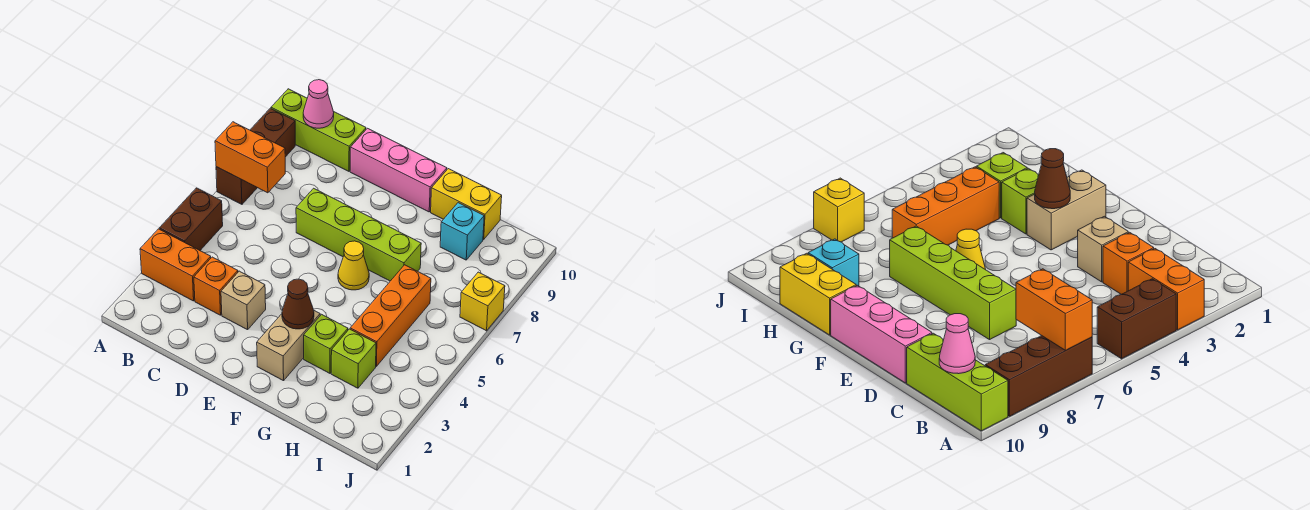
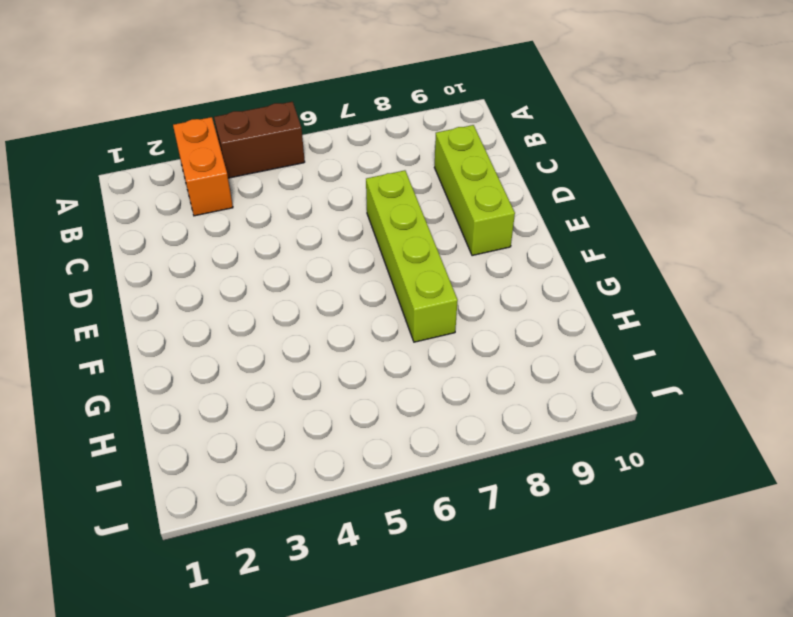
lime brick C9:E9 level 1 -> lime brick A10:C10 level 1
none -> brown brick A7:A9 level 1
none -> orange brick C3 level 1
none -> tan brick D3 level 1

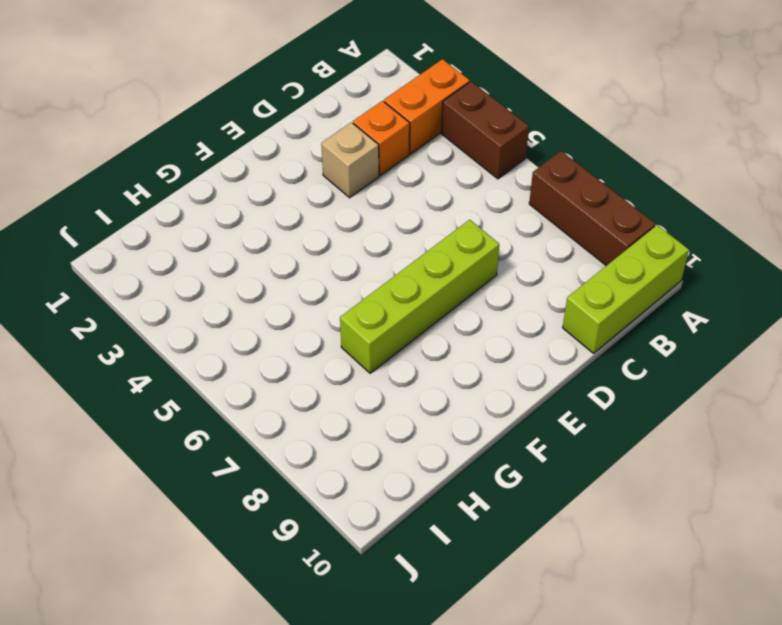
none -> pink brick D10:F10 level 1
none -> tan brick F2:F3 level 1
none -> yellow cone F6 level 1

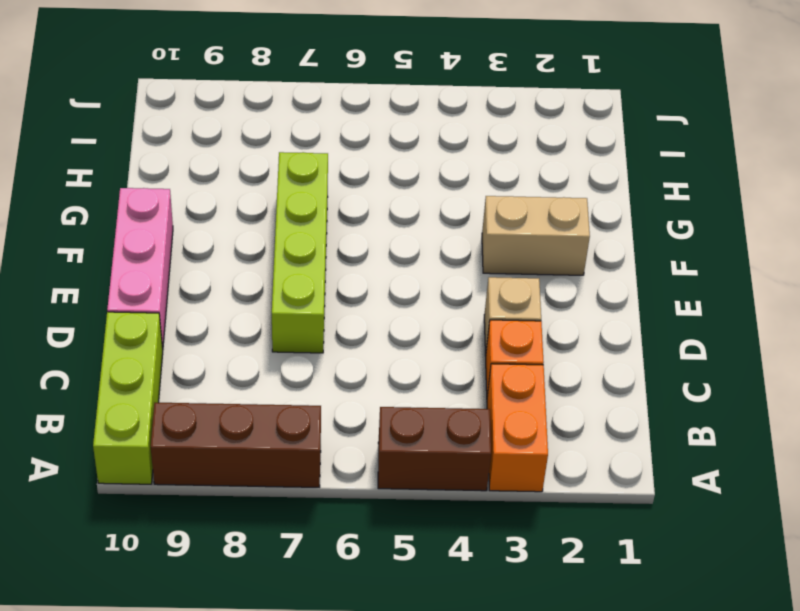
none -> yellow cone F6 level 1
none -> lime brick G3 level 1
none -> yellow brick G10:H10 level 1

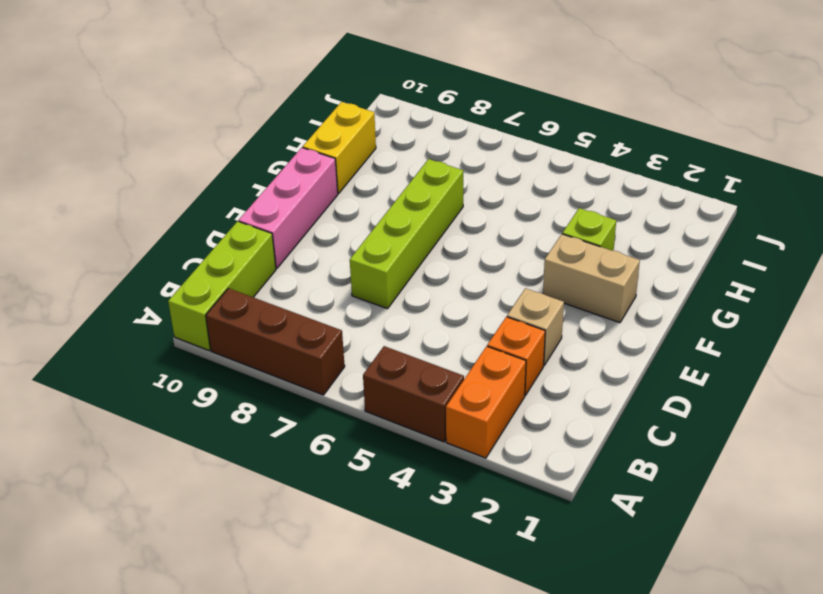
none -> yellow cone F6 level 1
none -> lime brick H3 level 1
none -> orange brick H4:H6 level 1

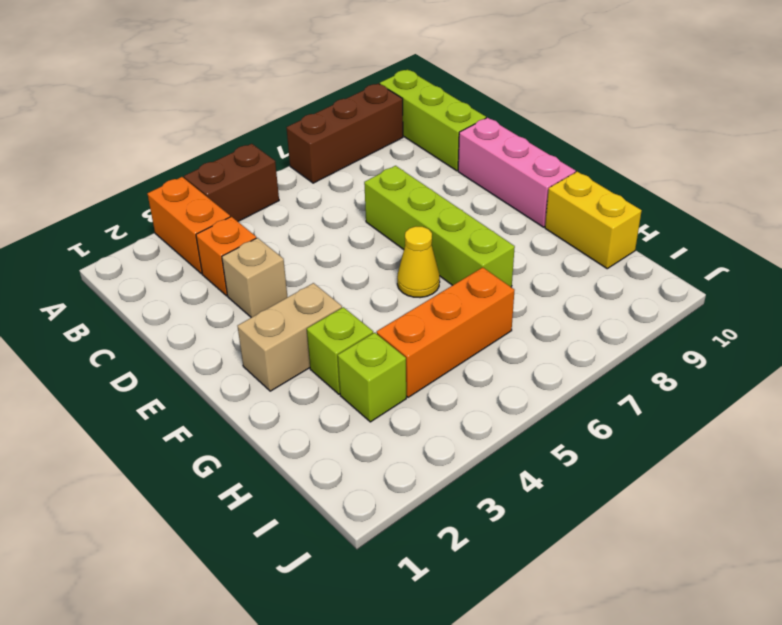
none -> cyan brick H9 level 1
none -> yellow brick J7 level 1
none -> orange brick A7:B7 level 2

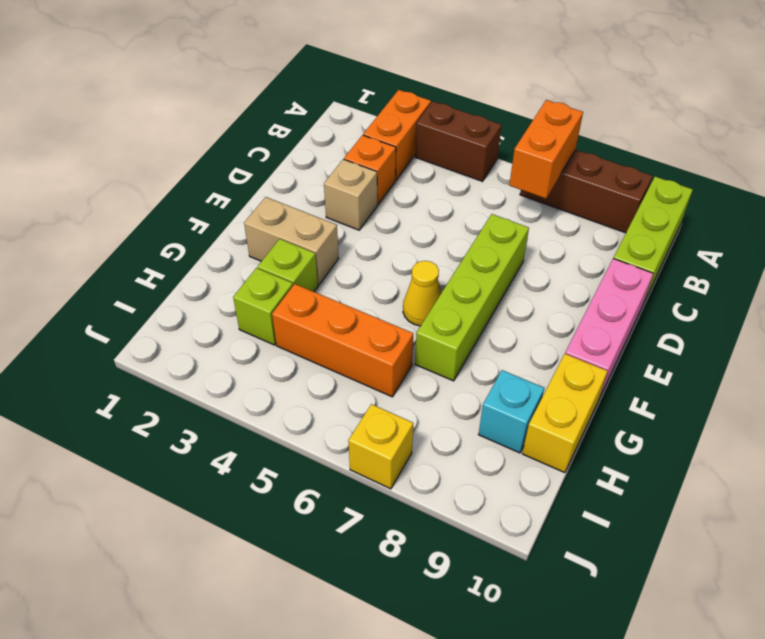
none -> pink cone B10 level 2
none -> brown cone F3 level 2

